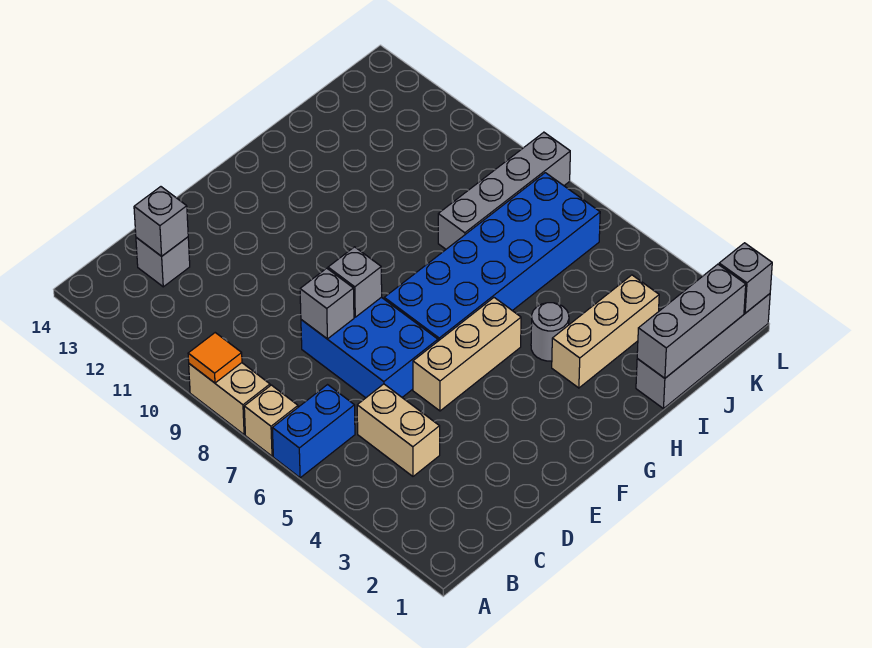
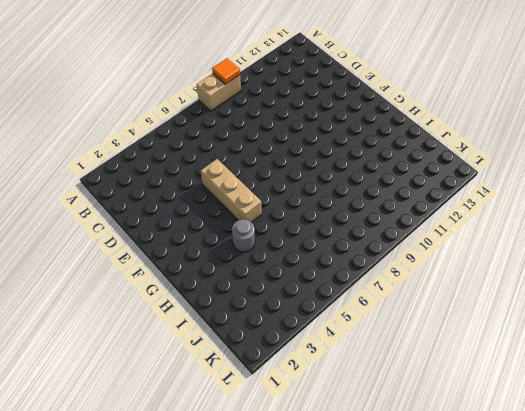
none -> blue brick A6:B6 level 1
none -> tan brick A7 level 1
none -> tan brick C4:C5 level 1

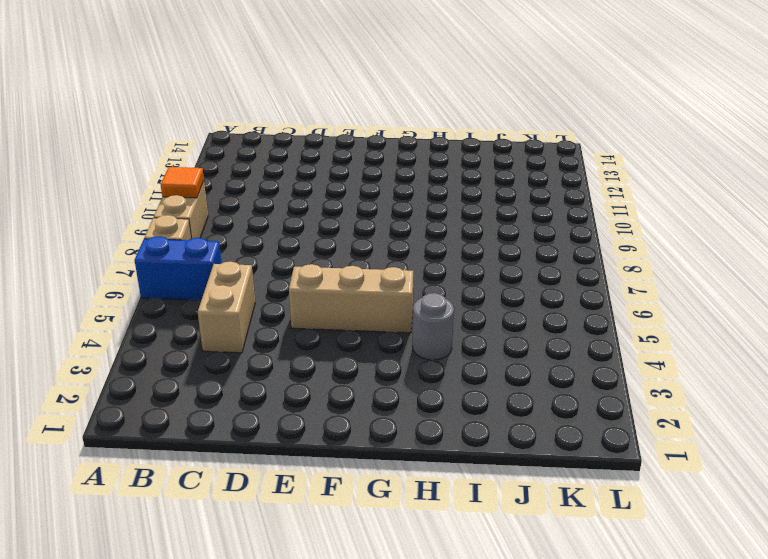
none -> grey brick C13 level 1
none -> blue brick D6:E8 level 1
none -> blue brick F6:K7 level 1

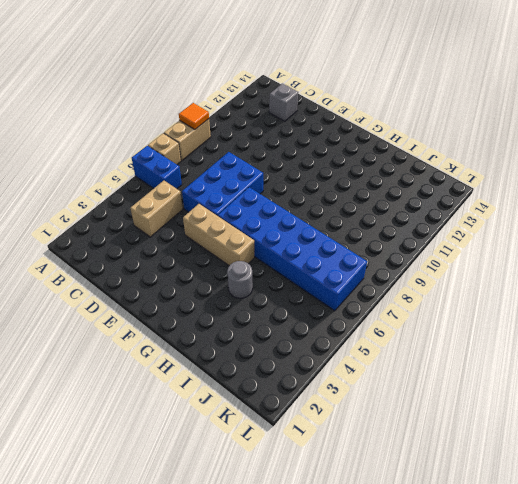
none -> tan brick H3:J3 level 1
none -> grey brick I1:L1 level 1
none -> grey brick I8:L8 level 1

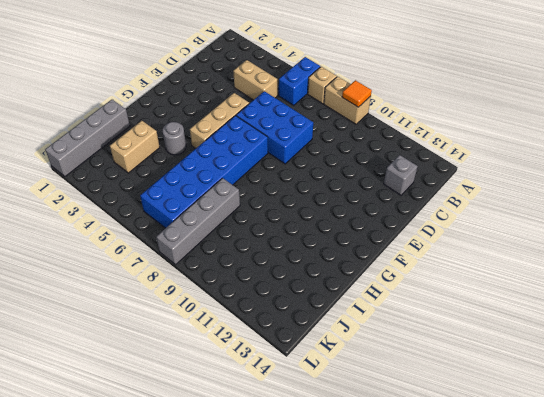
tan brick I3:J3 level 1 -> tan brick H3:J3 level 1
none -> grey brick C13 level 2
none -> grey brick D8 level 2
none -> grey brick E8 level 2

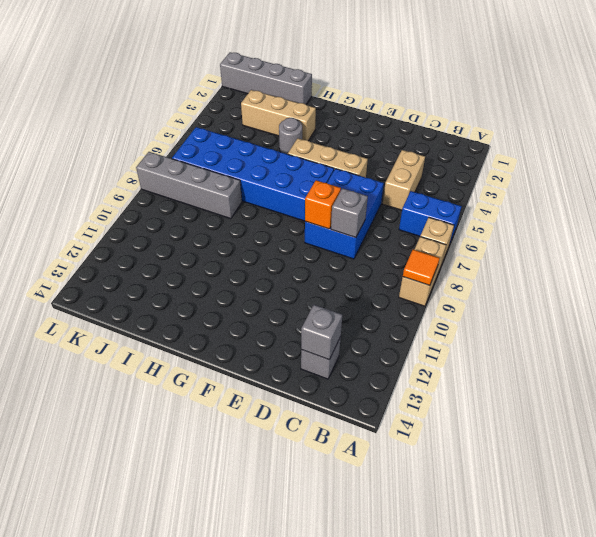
orange brick E8 level 2 -> grey brick E8 level 2
none -> grey brick I1:K1 level 2
none -> grey brick L1 level 2

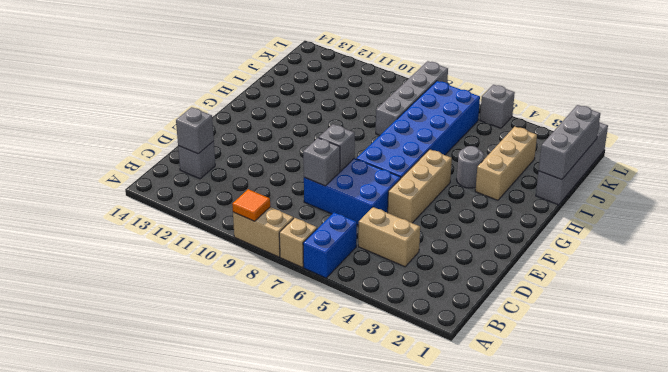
grey brick L5 level 1 -> grey brick L1 level 2

